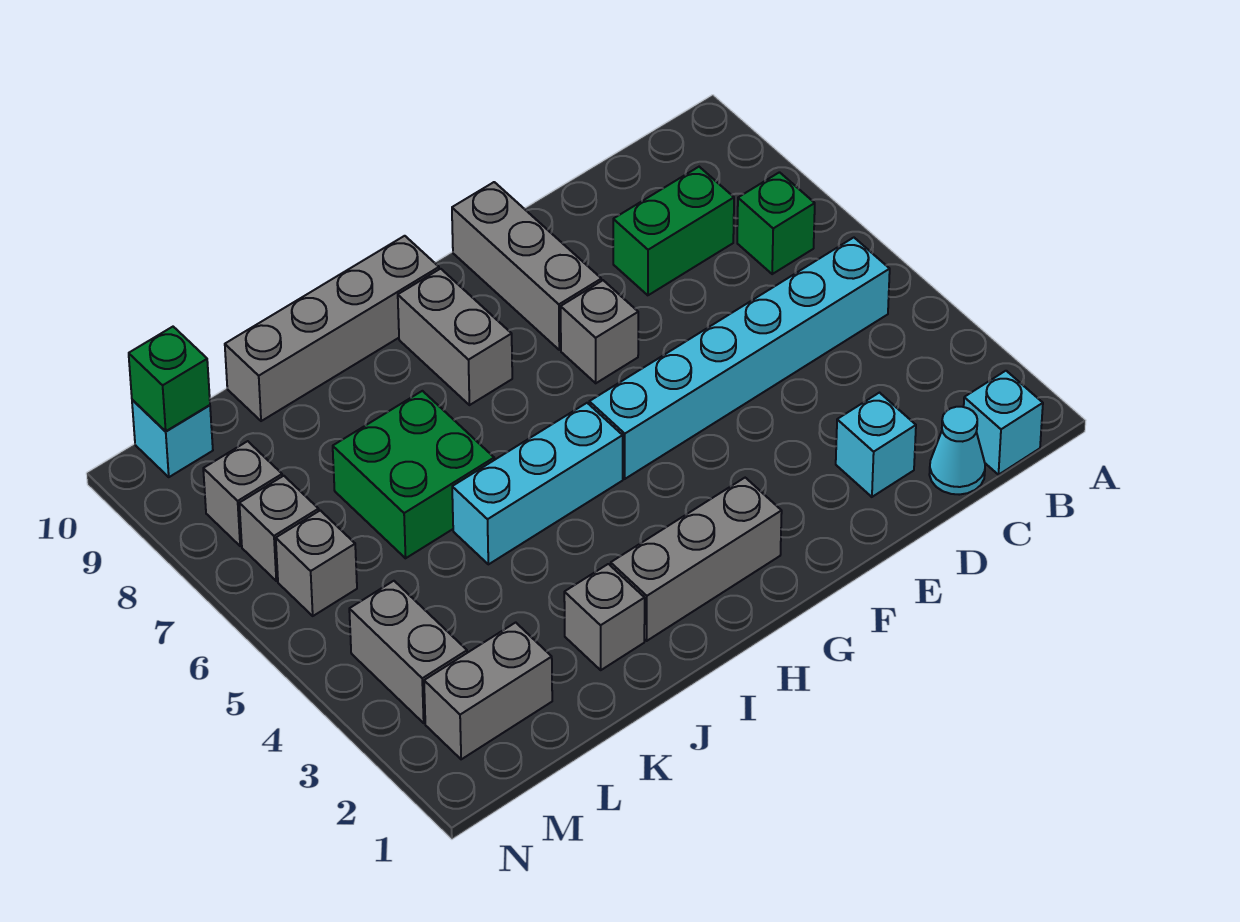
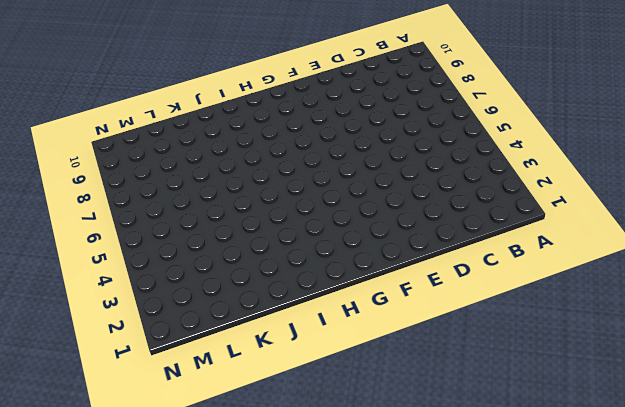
none -> cyan brick B1 level 1
none -> cyan brick B5:G5 level 1
none -> green brick B7 level 1

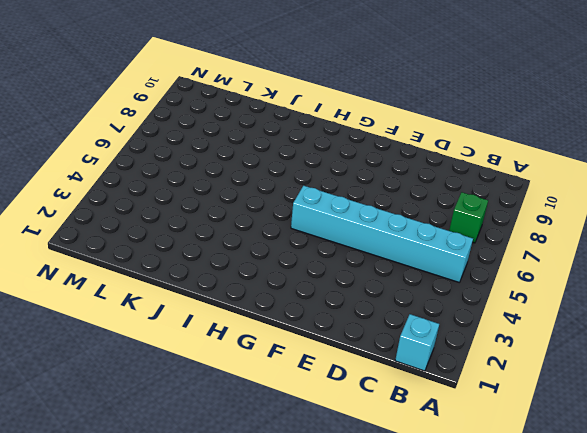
none -> cyan cone C1 level 1
none -> green brick C8:D8 level 1
none -> cyan brick D2 level 1

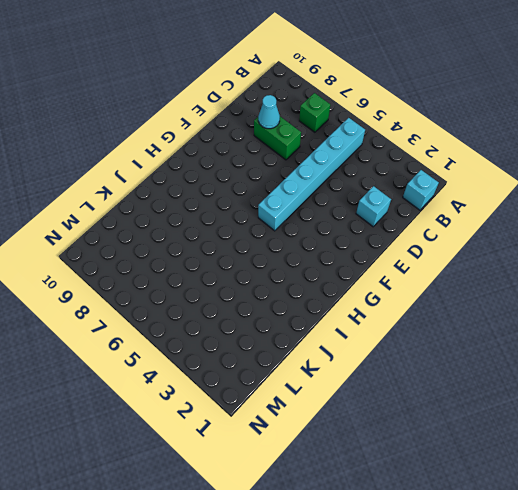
green brick D7:D8 level 1 -> green brick C8:D8 level 1
cyan cone D8 level 2 -> cyan cone C1 level 1
none -> grey brick F7 level 1
none -> grey brick F8:F10 level 1
none -> grey brick G2:I2 level 1

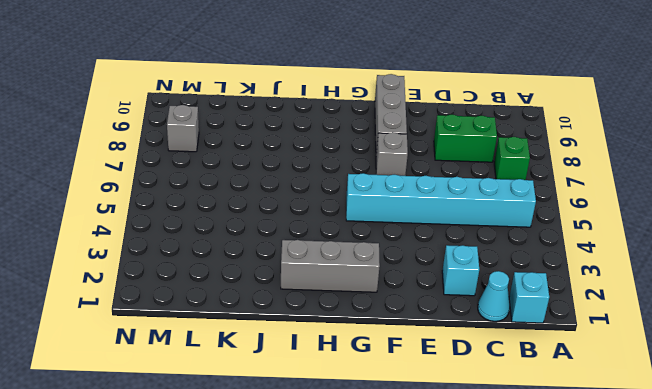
none -> cyan brick H5:J5 level 1
none -> grey brick H8:H9 level 1
none -> grey brick H10:K10 level 1

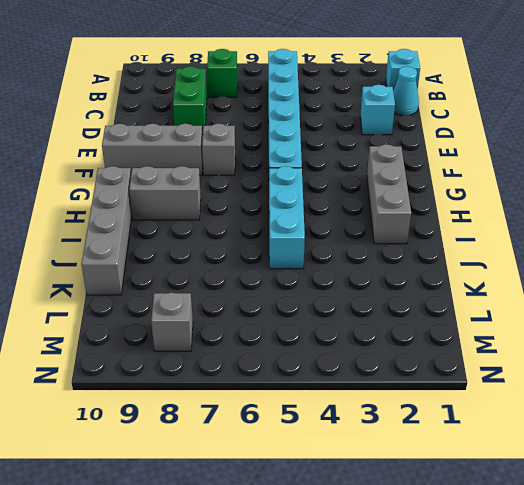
none -> grey brick J2 level 1
none -> green brick J6:K7 level 1
none -> grey brick L2:M2 level 1

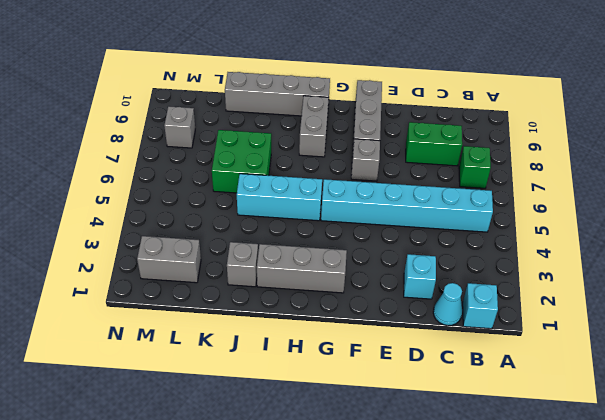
none -> grey brick M3:M4 level 1
none -> grey brick M6 level 1
none -> grey brick M7 level 1

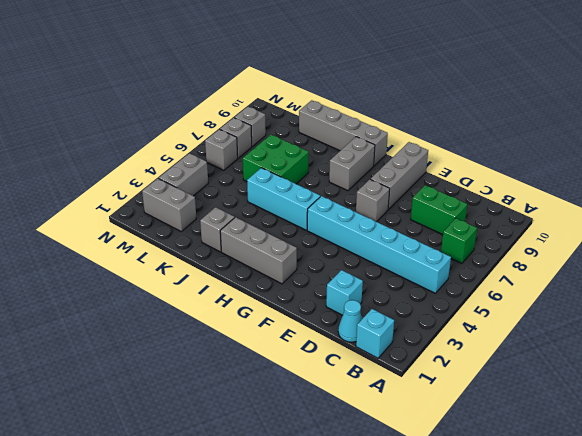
none -> cyan brick M10 level 1
none -> green brick M10 level 2

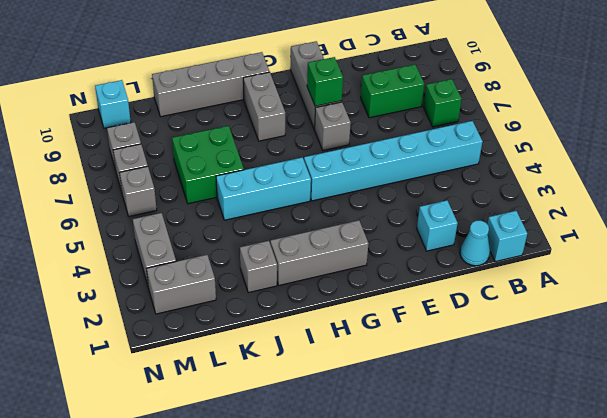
green brick F8 level 2 -> green brick M10 level 2

